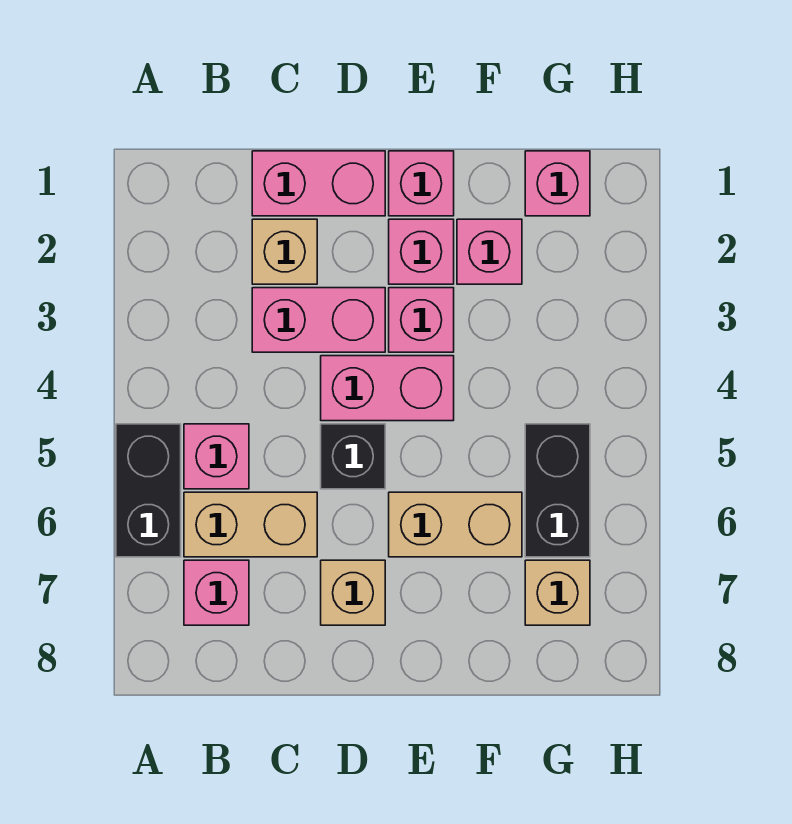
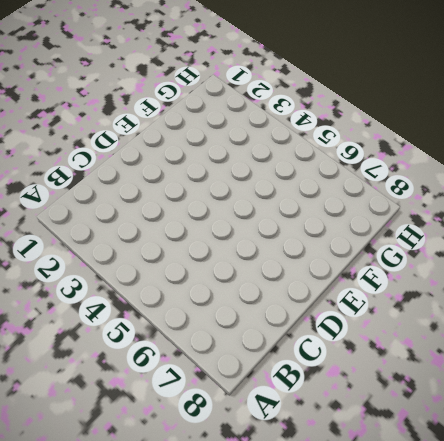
none -> black brick A5:A6 level 1
none -> pink brick B5 level 1
none -> tan brick B6:C6 level 1

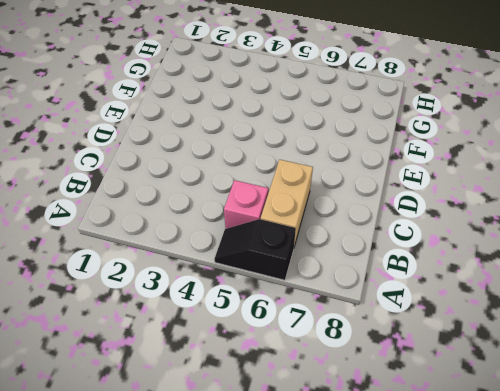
black slope A5:A6 level 1 top 6 -> black brick A5:A6 level 1
none -> pink brick B7 level 1
none -> pink brick C1:D1 level 1
none -> tan brick C2 level 1

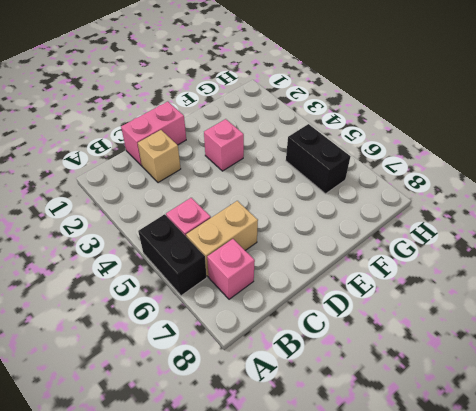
none -> pink brick C3:D3 level 1
none -> pink brick D4:E4 level 1
none -> black brick D5 level 1

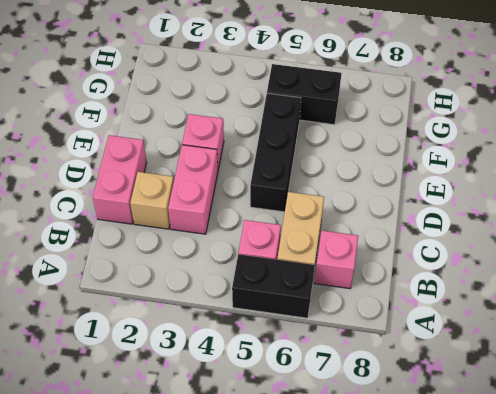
black brick D5:F5 level 1 -> black brick D5 level 1
none -> pink brick D4:E4 level 1
none -> tan brick D7 level 1
none -> pink brick E1 level 1

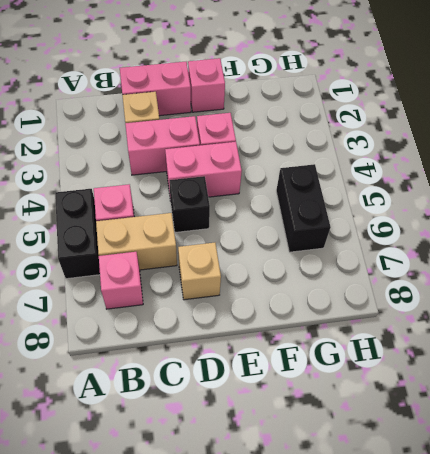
none -> pink brick E2 level 1
none -> tan brick E6:F6 level 1
none -> pink brick F2 level 1

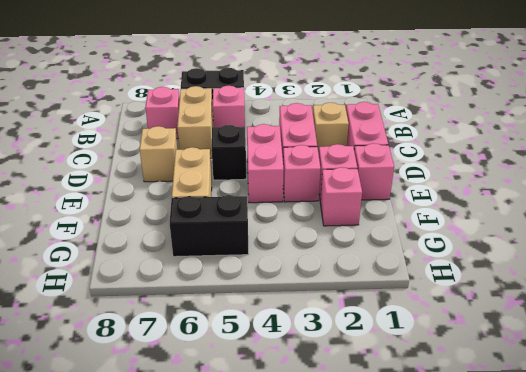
none -> pink brick G1 level 1
none -> tan brick G7 level 1

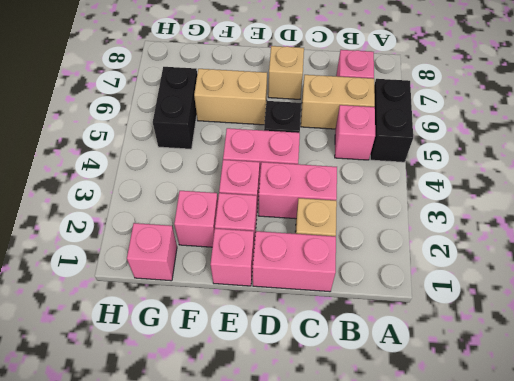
none -> tan brick G7 level 1

